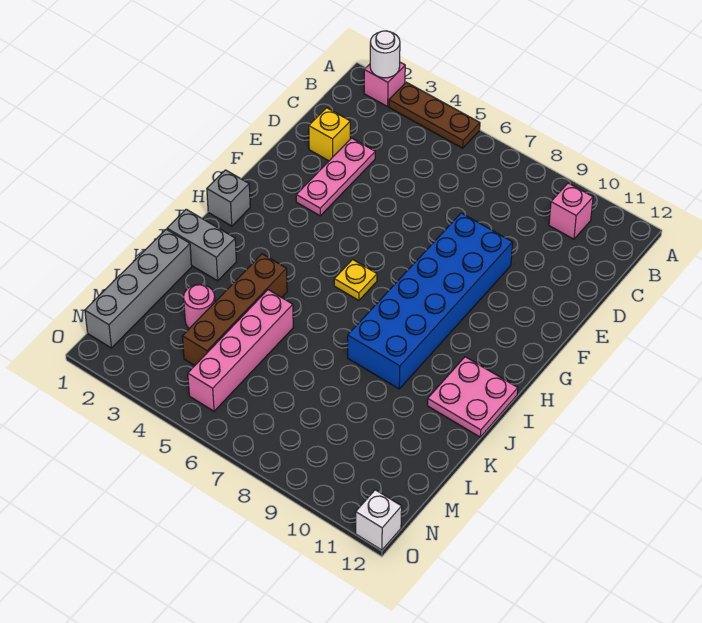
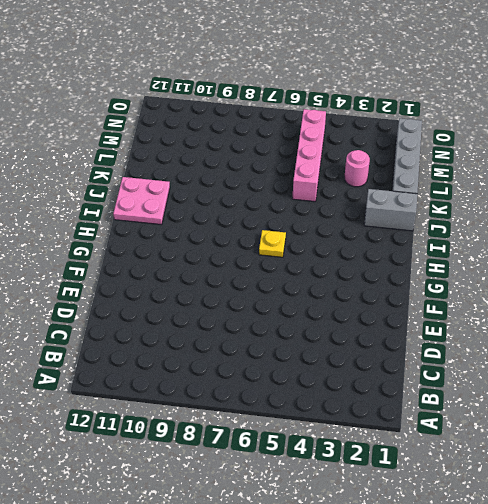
none -> pink brick A2 level 1
none -> brown plate A3:A5 level 1
none -> pink brick B10 level 1

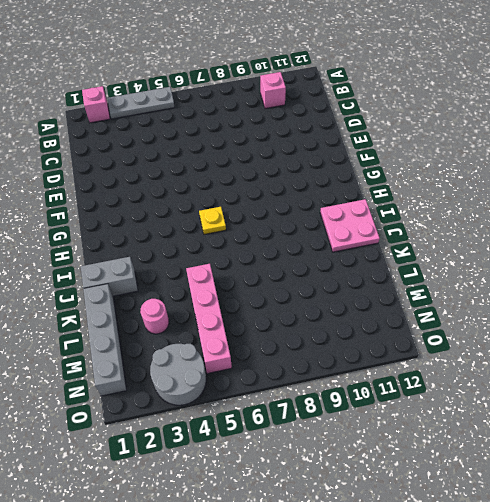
grey plate A3:A5 level 1 -> brown plate A3:A5 level 1
grey round brick N3:O4 level 1 -> none
none -> yellow brick D2 level 1
none -> pink plate D3:F3 level 1
none -> blue brick E8:J9 level 1

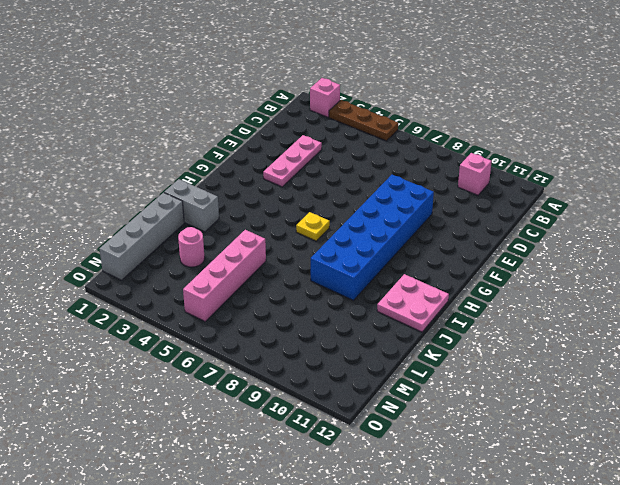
none -> yellow brick D2 level 1
none -> grey brick H1 level 1
none -> brown brick J4:M4 level 1

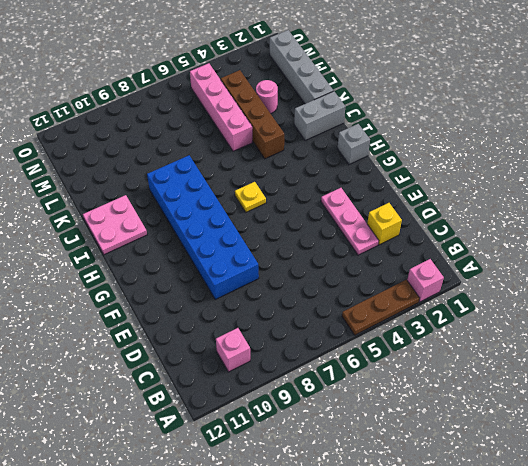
none -> white brick O12 level 1
none -> white round brick A2 level 2

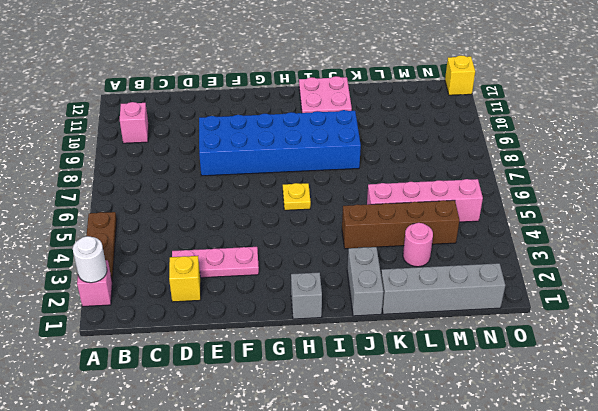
yellow brick O12 level 1 -> white brick O12 level 1

